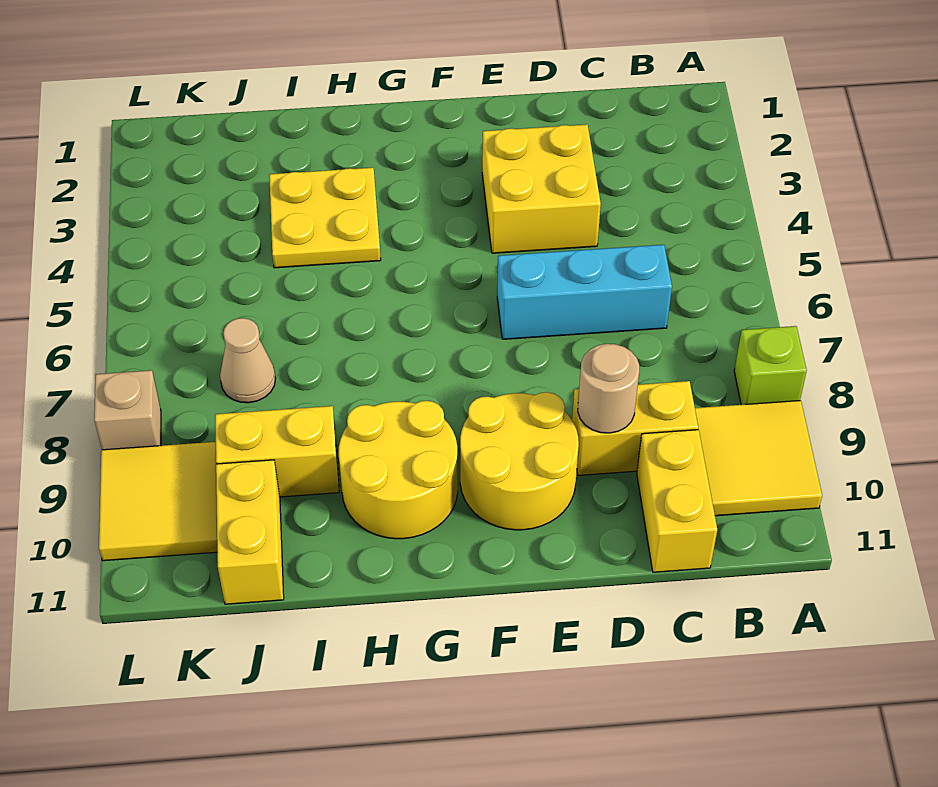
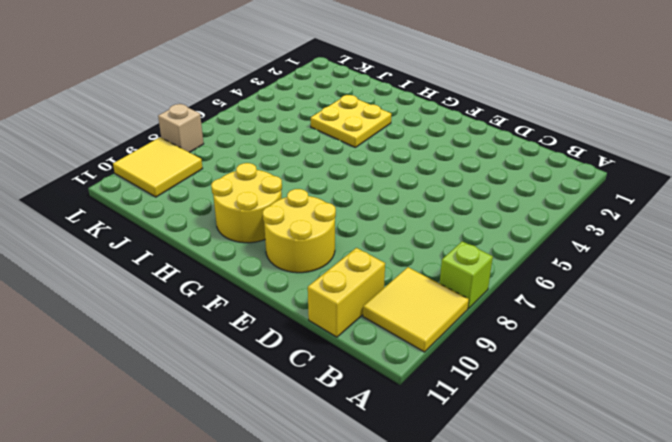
none -> cyan brick C6:E6 level 1
none -> yellow brick C9:D9 level 1
none -> yellow brick D3:E4 level 1

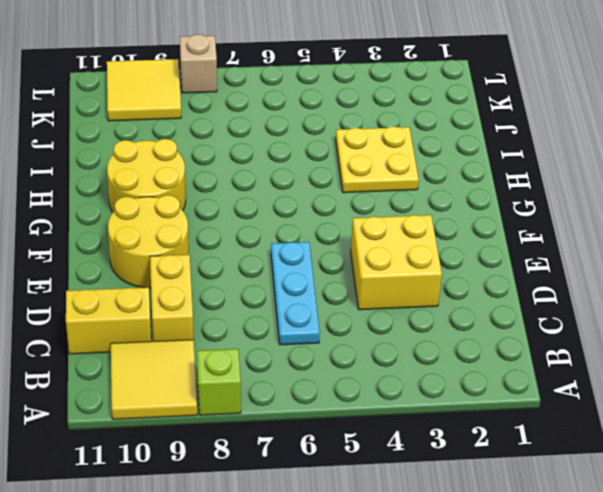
cyan plate C6:E6 level 1 -> cyan brick C6:E6 level 1
none -> yellow brick I9:J9 level 1
none -> tan cone J7 level 1
none -> yellow brick J10:J11 level 1

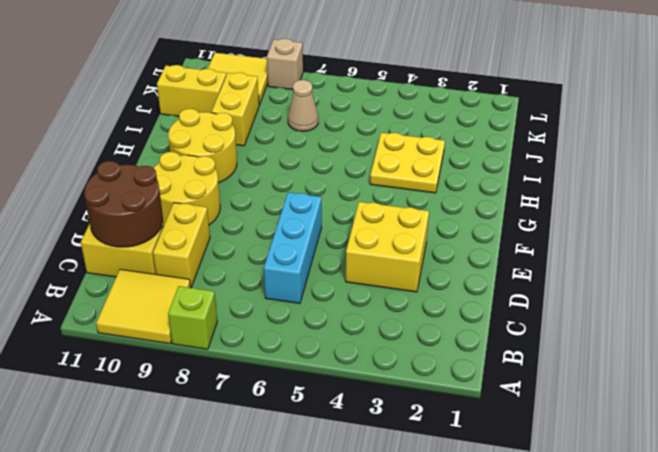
brown round brick C10:D11 level 2 -> none
none -> tan round brick D9 level 2

